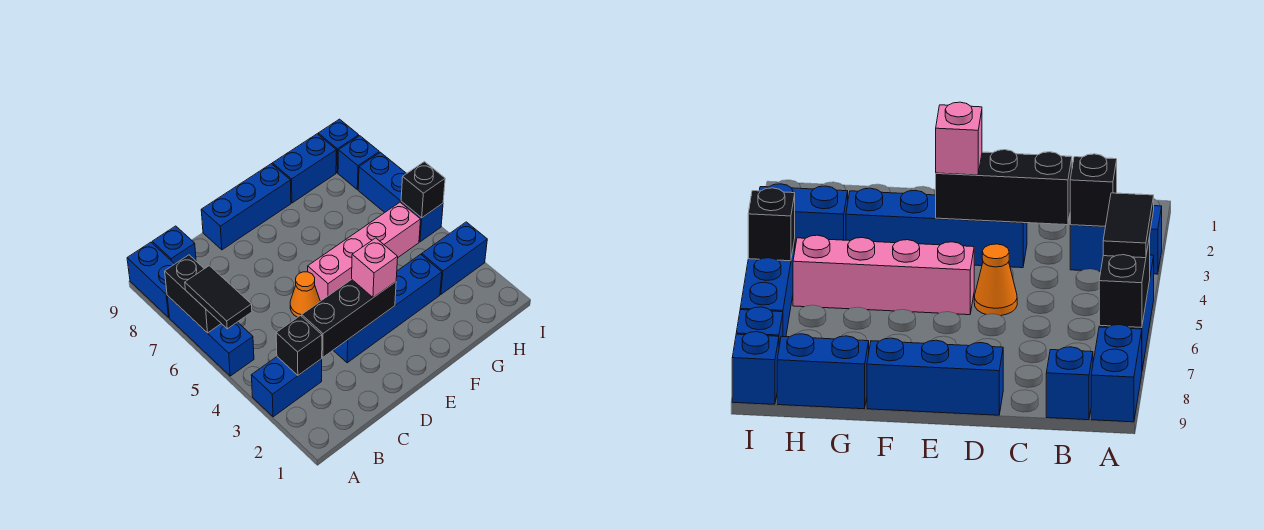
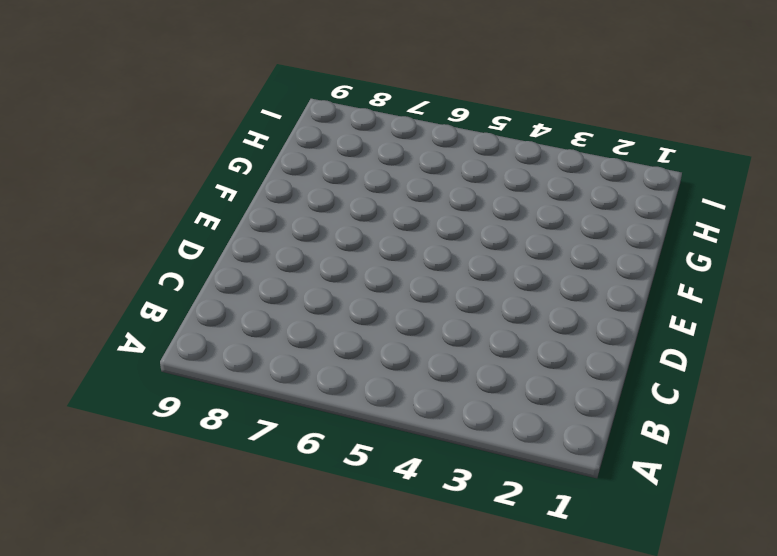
none -> blue brick A3:B3 level 1
none -> blue brick A5:A7 level 1
none -> blue brick A8:A9 level 1

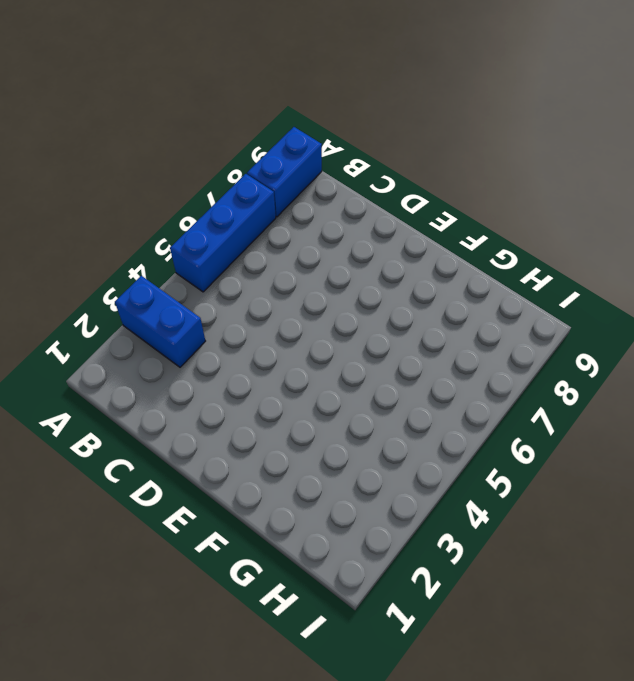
none -> blue brick B9 level 1
none -> blue brick D3:G3 level 1
none -> orange cone D5 level 1

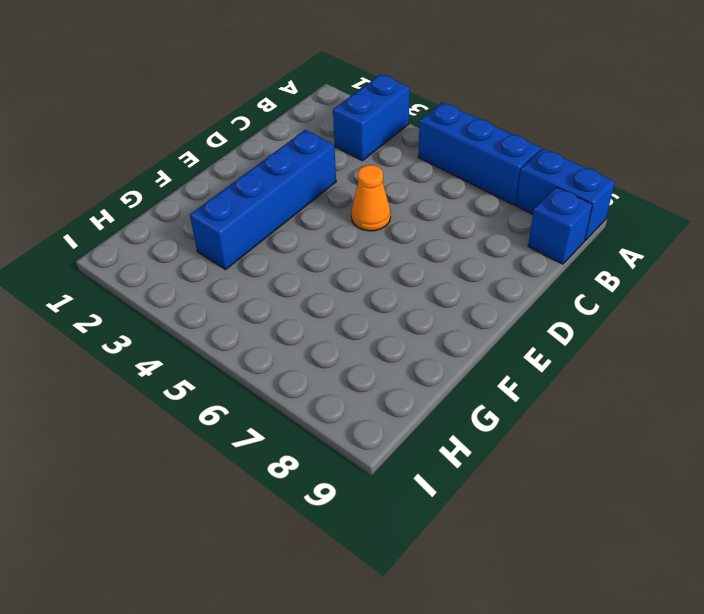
none -> blue brick D9:F9 level 1
none -> pink brick E5:H5 level 1
none -> blue brick G9:H9 level 1

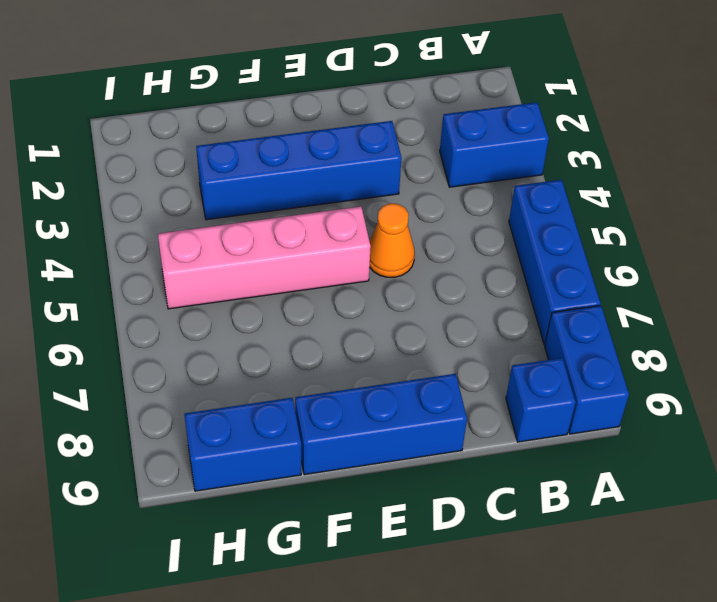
none -> blue brick H3:I3 level 1
none -> blue brick I5:I7 level 1
none -> blue brick I8 level 1

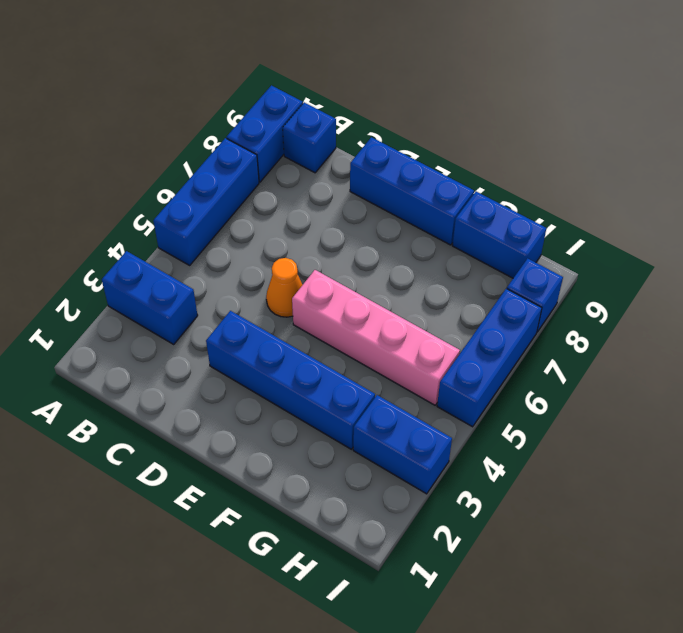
none -> blue brick I9 level 1
none -> black brick A6:A7 level 2
none -> black brick B3 level 2

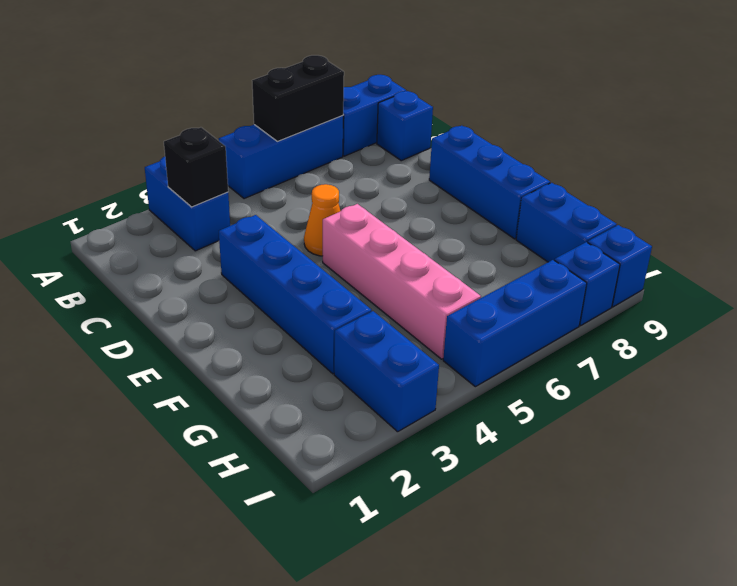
none -> black brick C3:E3 level 2
none -> black brick I5 level 2
none -> black tile A5:A6 level 3

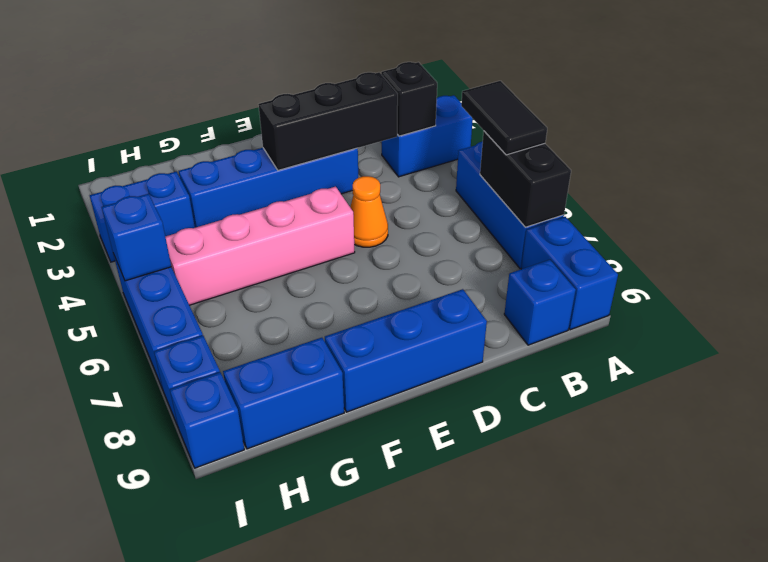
blue brick I5 level 2 -> black brick I5 level 2
none -> pink brick E3 level 3

